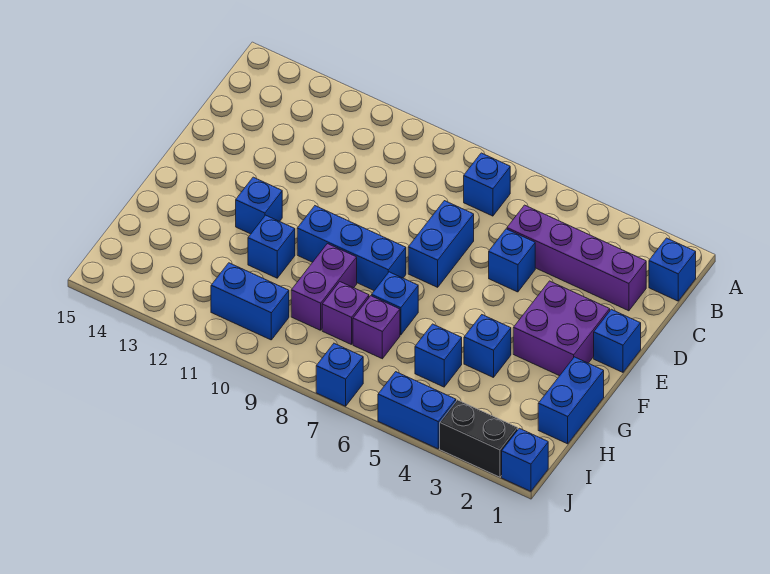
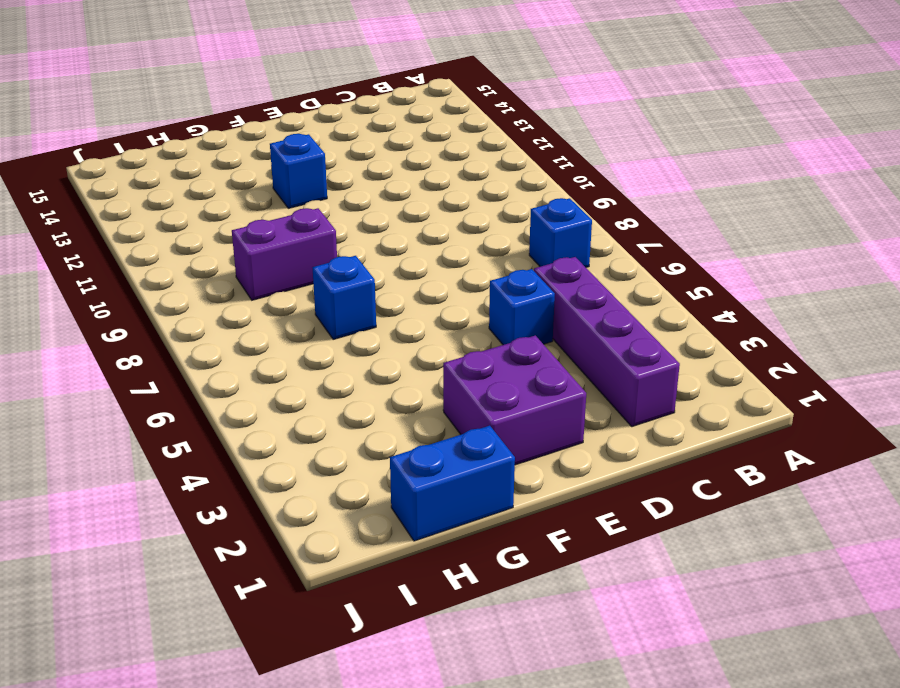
none -> blue brick B1 level 1
none -> blue brick D7:E7 level 1
none -> blue brick E1 level 1

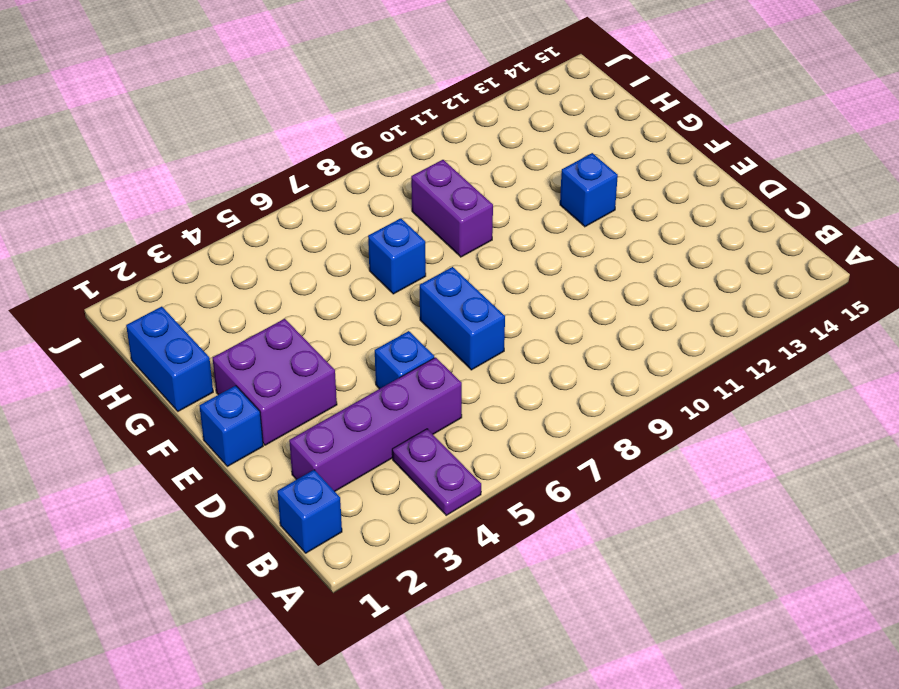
purple plate A4:B4 level 1 -> none
none -> blue brick B7 level 1
none -> blue brick F8:F10 level 1
none -> blue brick G4 level 1

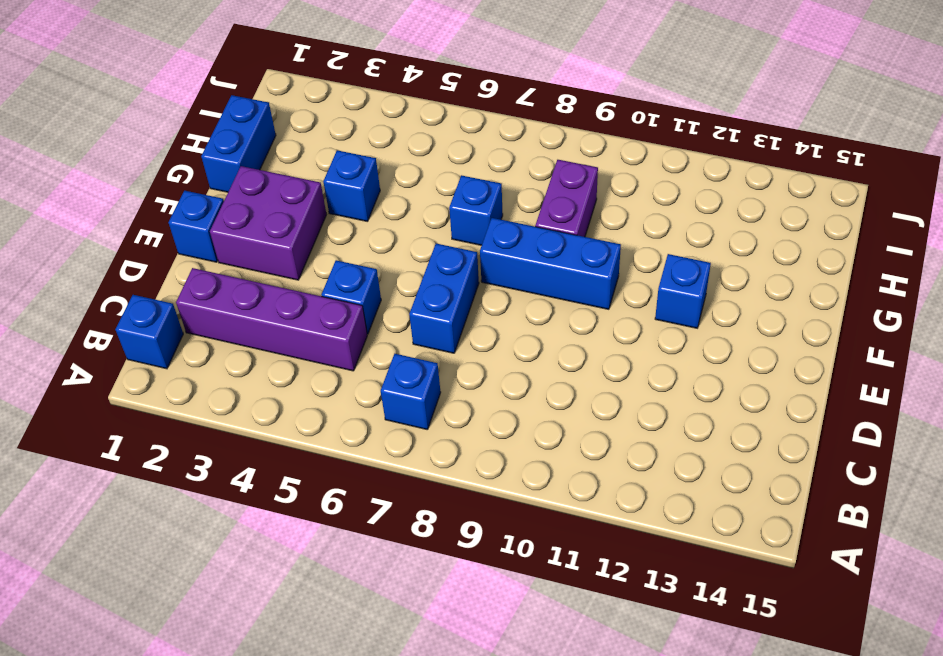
none -> blue brick G11 level 1
none -> blue brick H5 level 1
none -> purple brick H7 level 1

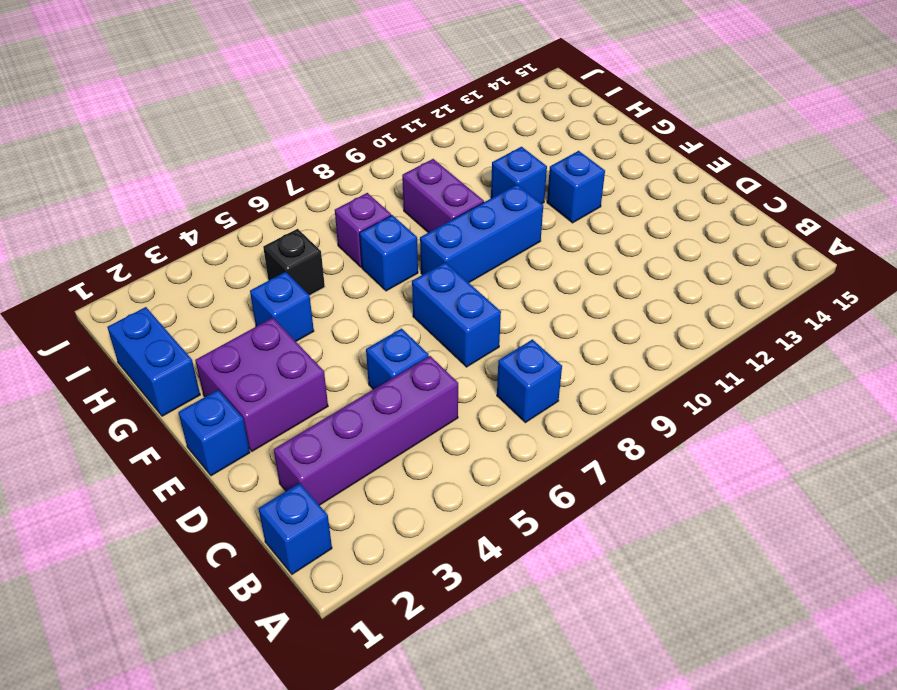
black brick H5 level 1 -> blue brick H5 level 1
none -> purple brick H8 level 1
none -> blue brick I10:I11 level 1
none -> blue brick J1 level 1

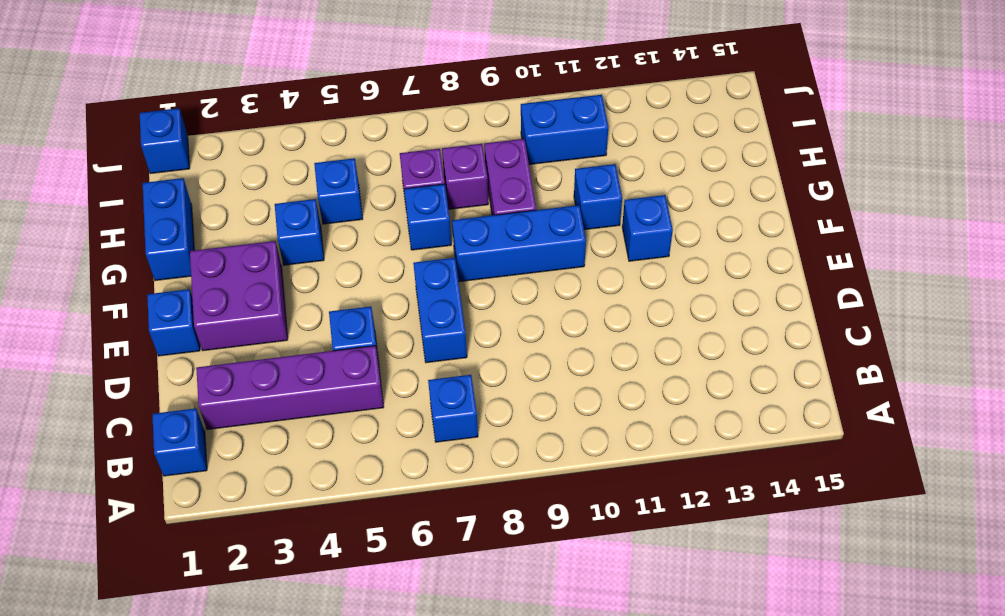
none -> black brick J2:J3 level 1
none -> blue brick J4:J5 level 1
none -> blue brick J7 level 1

